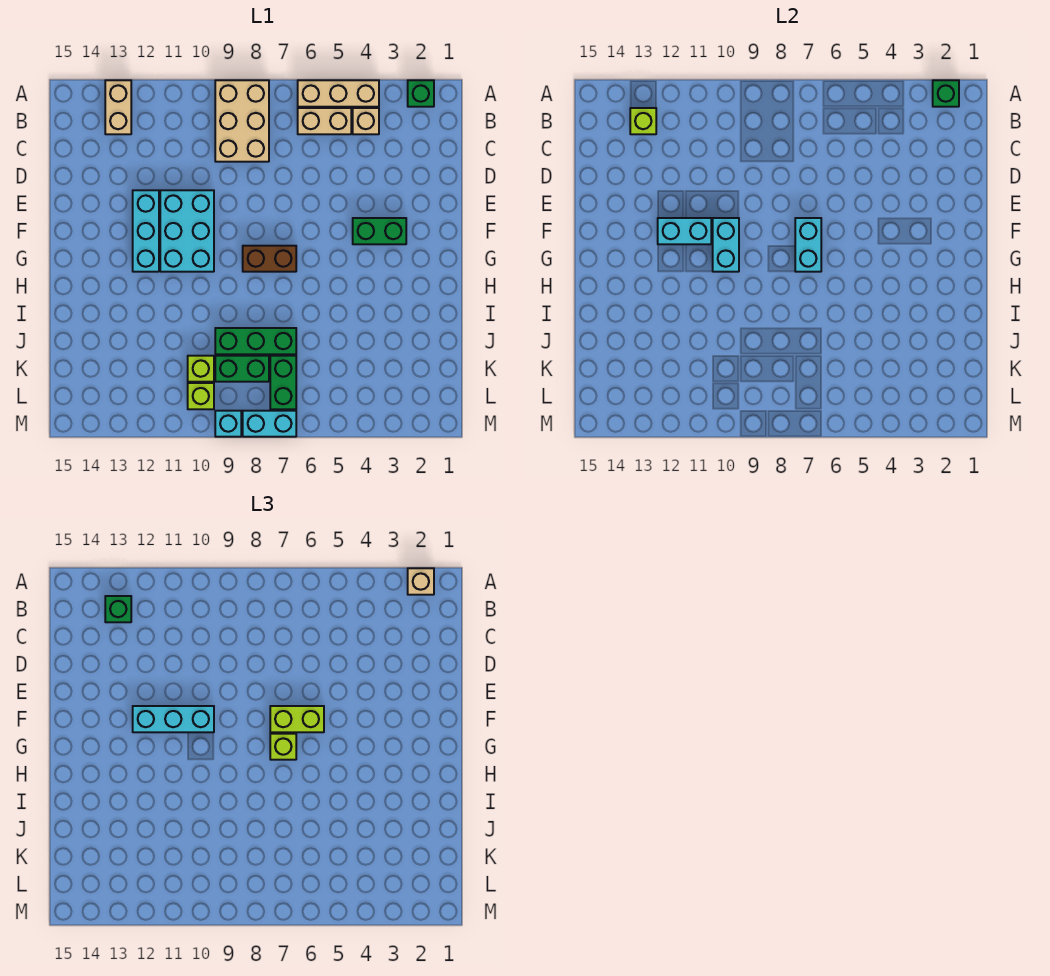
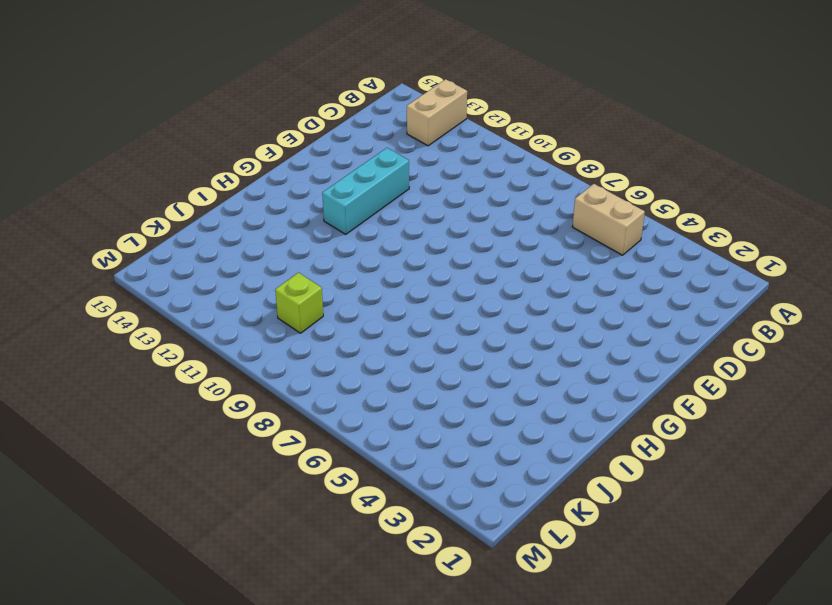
none -> green brick A2 level 1
none -> tan brick A4:A6 level 1
none -> tan brick A8:C9 level 1

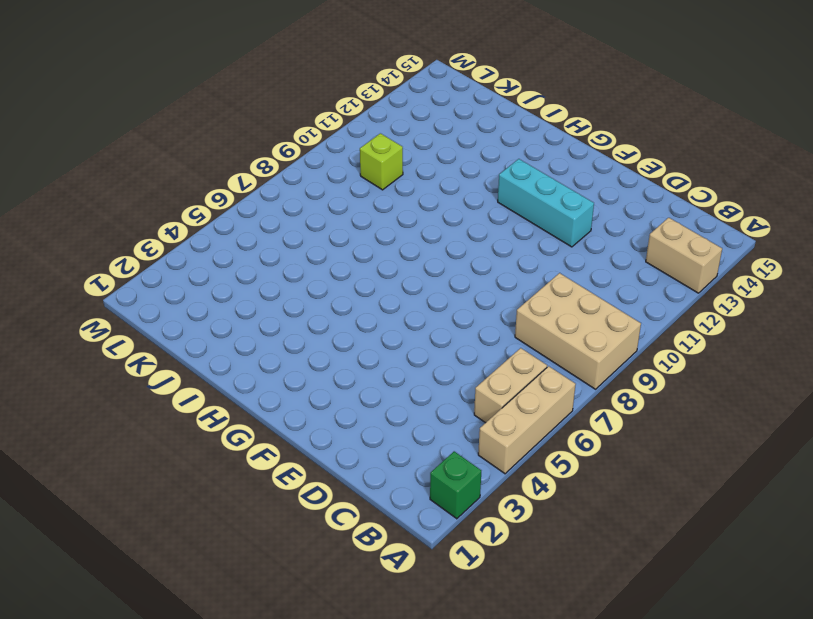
none -> tan brick B4 level 1
none -> cyan brick E10:G11 level 1
none -> green brick F3:F4 level 1

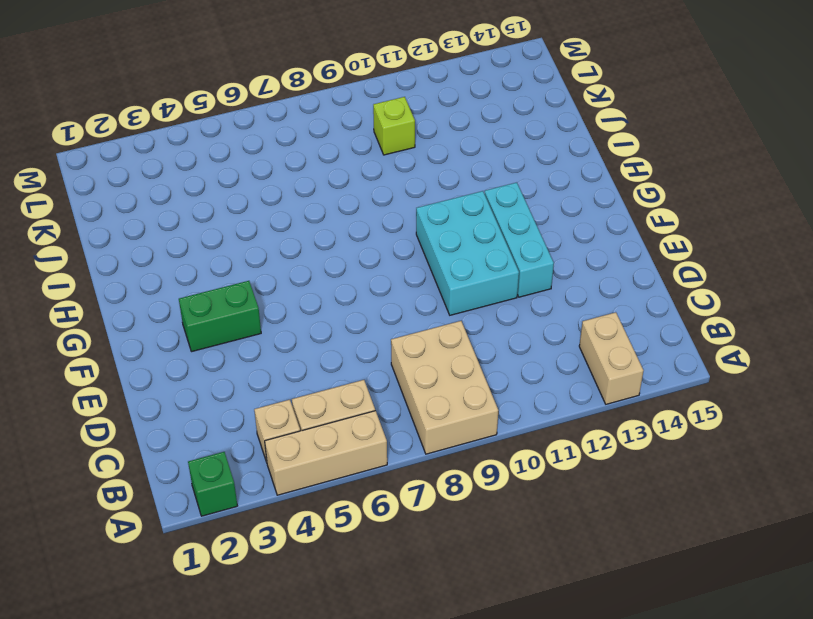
none -> brown brick G7:G8 level 1
none -> green brick J7:J9 level 1
none -> green brick K7:L7 level 1

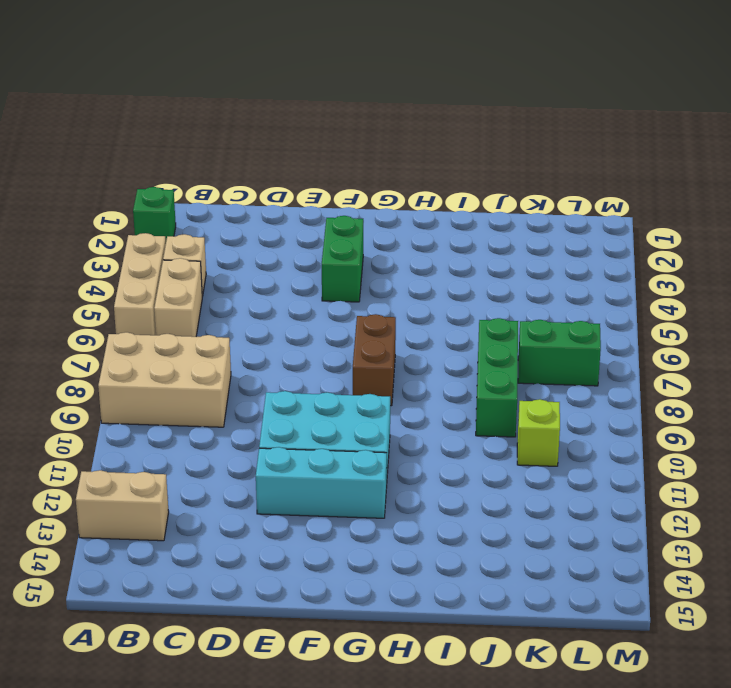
none -> green brick K8:K9 level 1
none -> lime brick L10 level 1
none -> cyan brick M7:M8 level 1

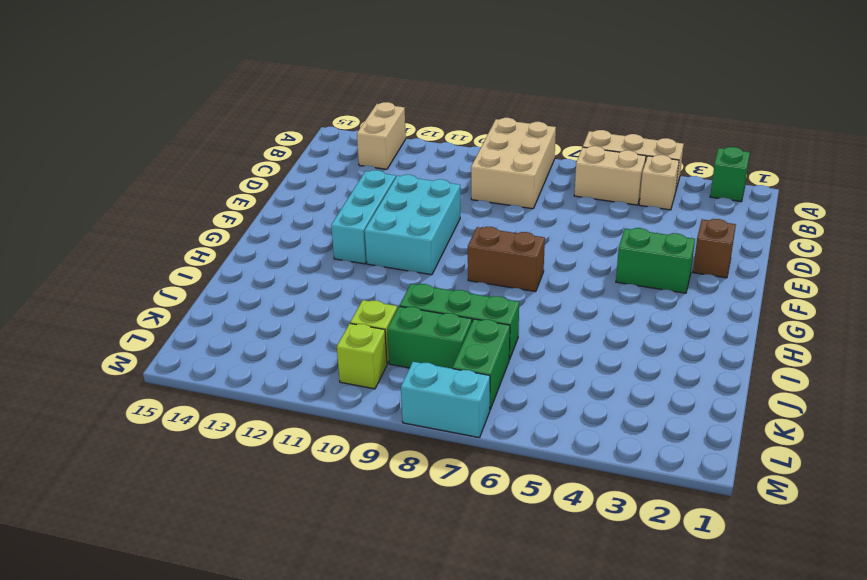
brown brick E2 level 1 -> none
none -> cyan brick M9 level 1
none -> green brick A2 level 2
none -> lime brick B13 level 2

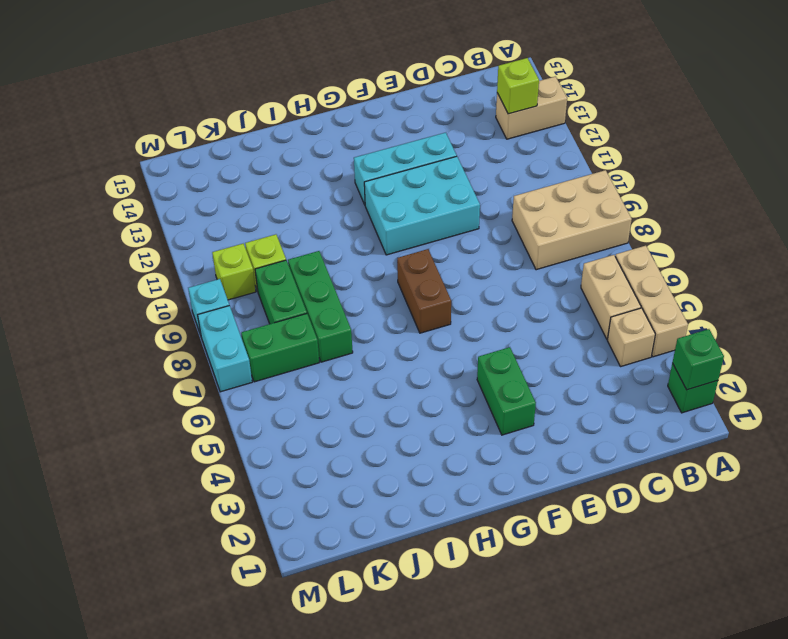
none -> cyan brick F7:G7 level 2
none -> cyan brick F10:G10 level 2
none -> cyan brick F11:F12 level 2

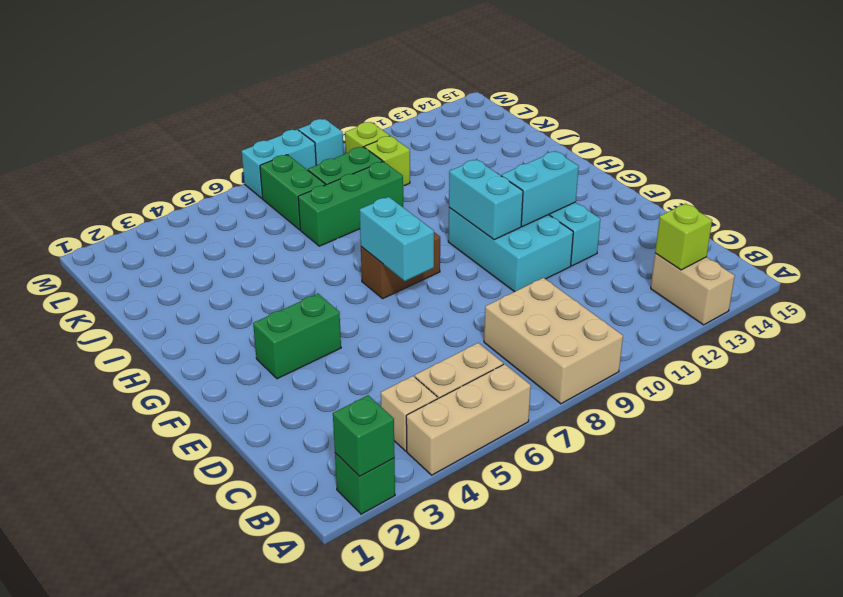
none -> tan brick A2 level 3
none -> green brick B13 level 3
none -> lime brick F6:F7 level 3

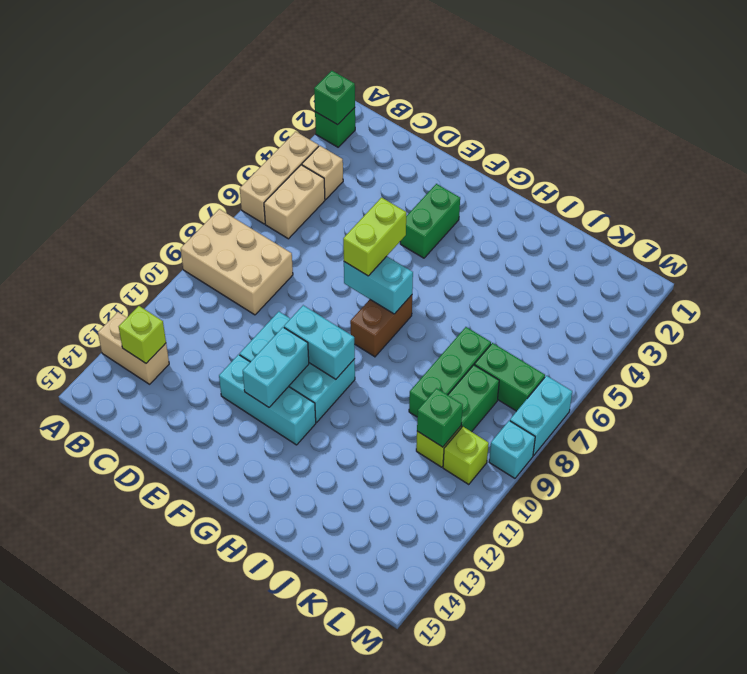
green brick K10 level 2 -> green brick B13 level 3
none -> tan brick A2 level 3
none -> cyan brick F10:F12 level 3
none -> lime brick G7 level 3

